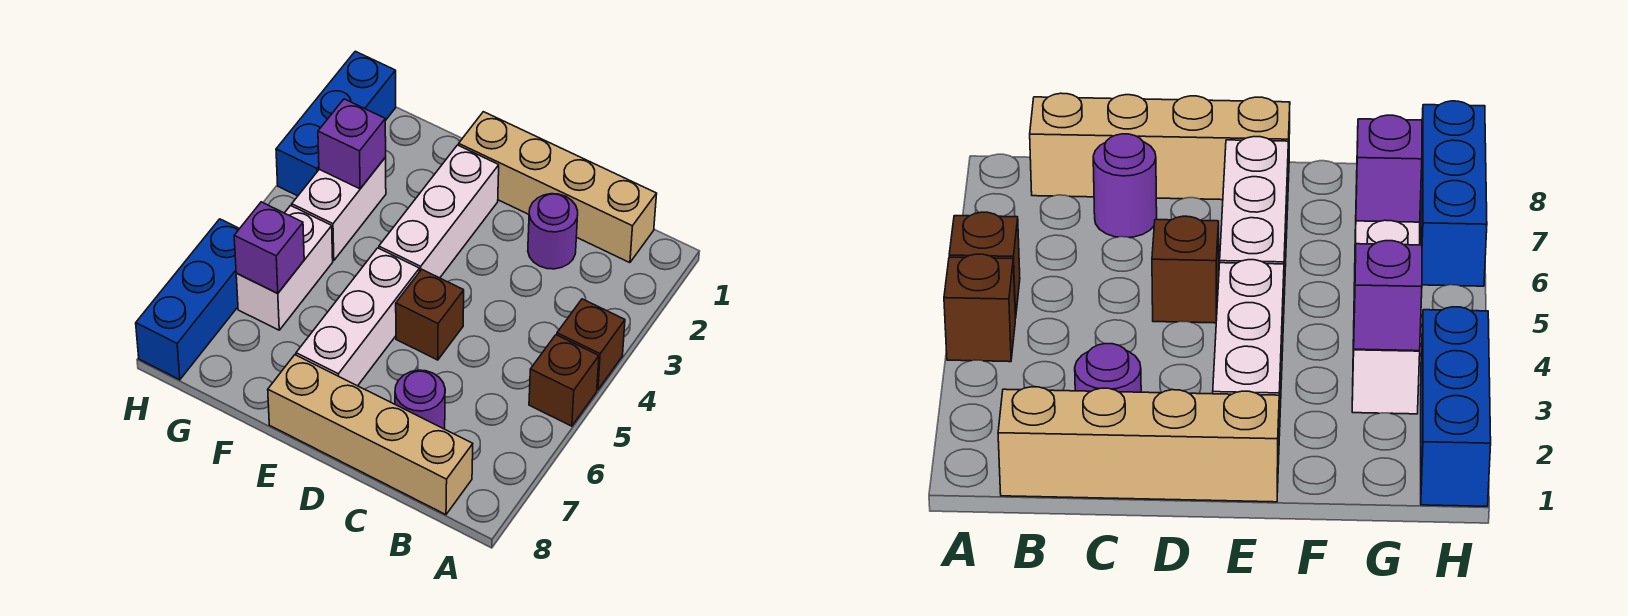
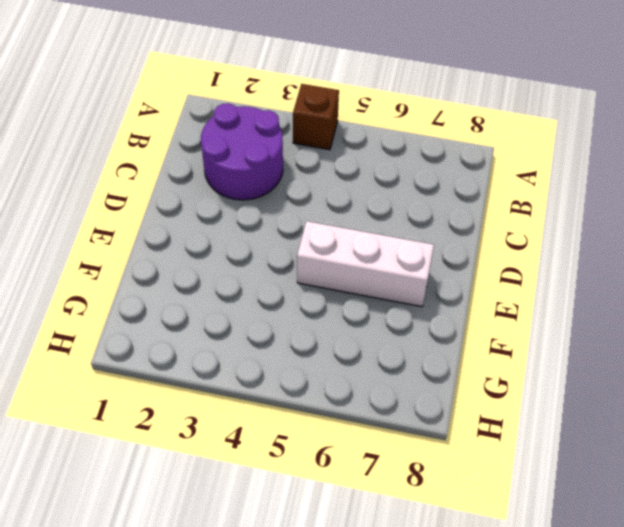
purple round brick B2:C3 level 1 -> purple round brick C2 level 1
none -> brown brick A5 level 1
none -> tan brick B1:E1 level 1
none -> tan brick B8:E8 level 1

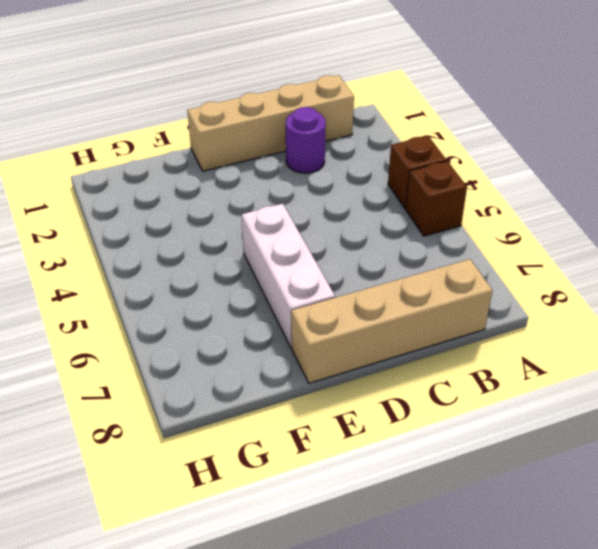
none -> purple round brick C7 level 1
none -> brown brick D5 level 1
none -> white brick E2:E4 level 1

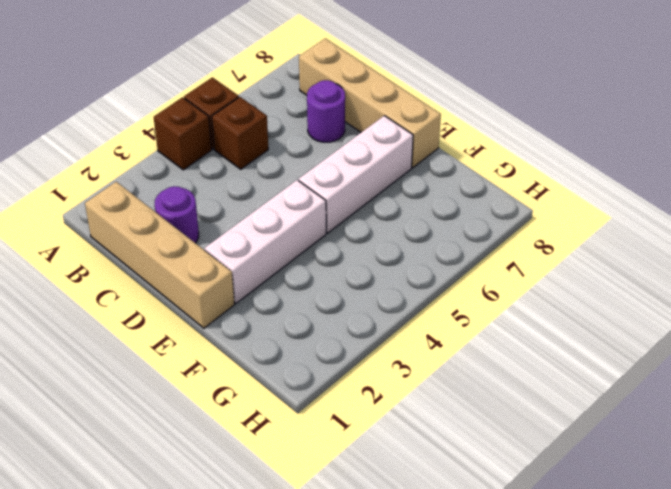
brown brick B5 level 1 -> brown brick D5 level 1
none -> white brick G3:G4 level 1
none -> white brick G5:G6 level 1
none -> blue brick H1:H3 level 1

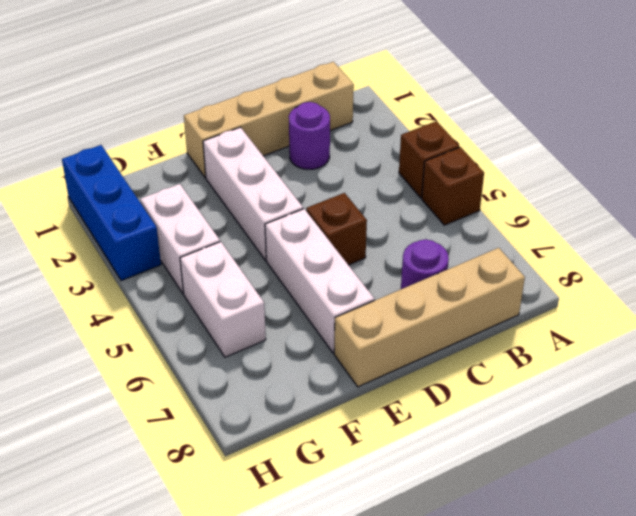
none -> blue brick H6:H8 level 1
none -> purple brick G3 level 2
none -> purple brick G6 level 2

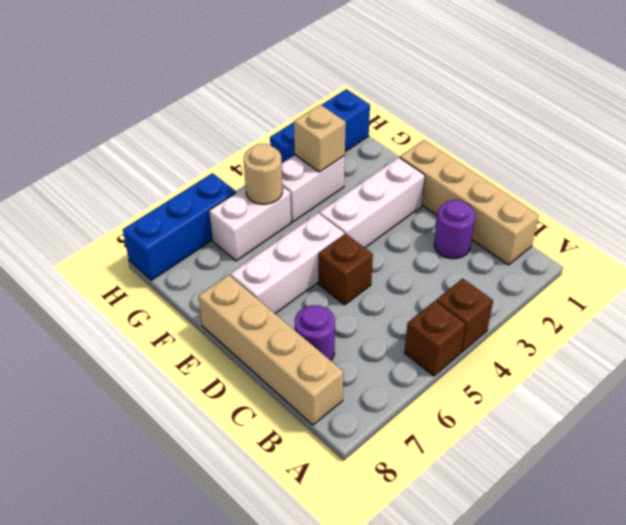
tan brick G3 level 2 -> purple brick G3 level 2
tan round brick G5 level 2 -> none
none -> purple brick G6 level 2

